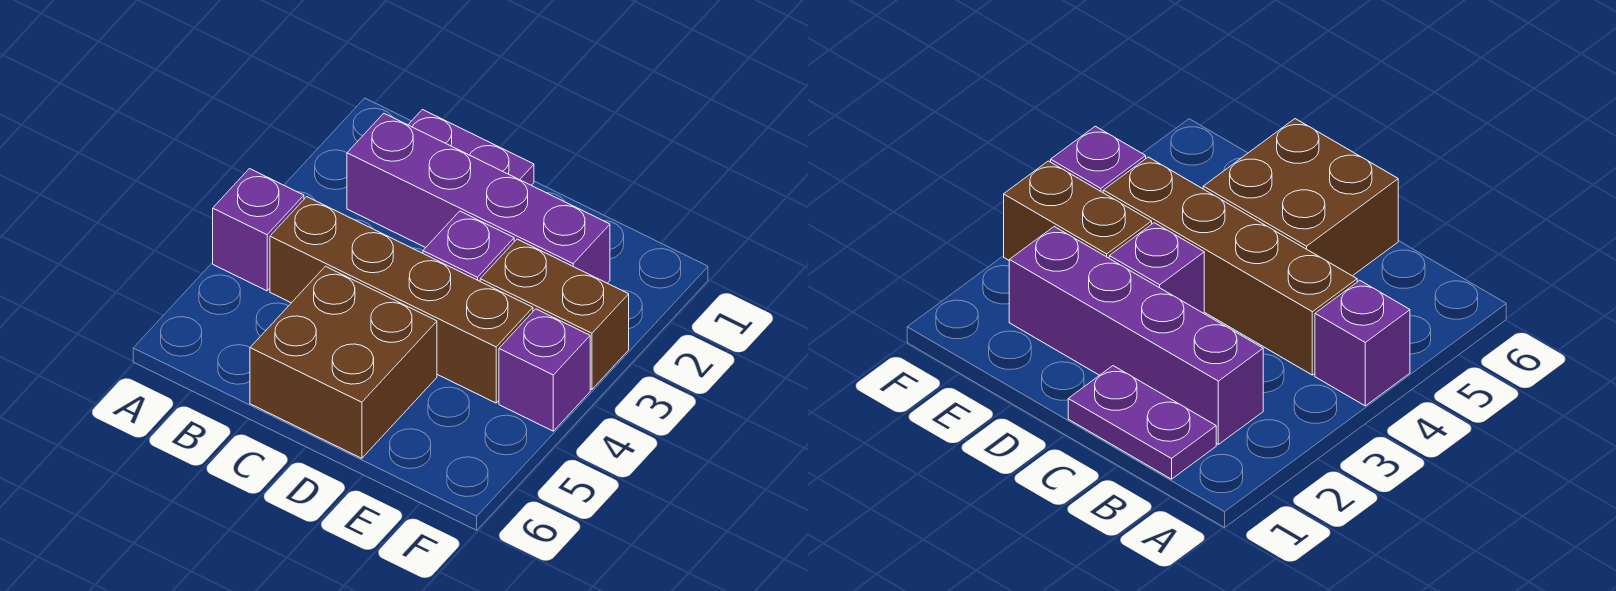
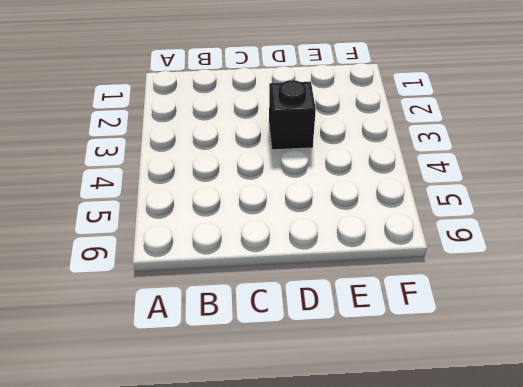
black brick D3 level 1 -> purple brick D3 level 1
none -> purple brick A4 level 1
none -> purple plate B1:C1 level 1

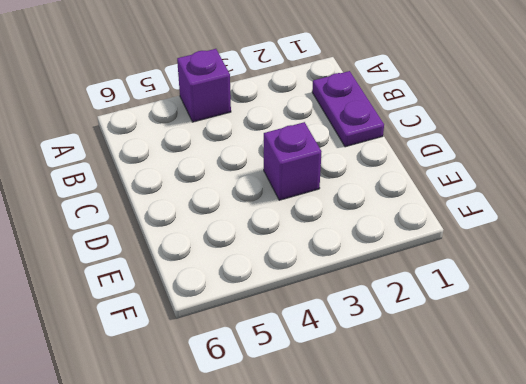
none -> purple brick B2:E2 level 1
none -> brown brick B4:E4 level 1

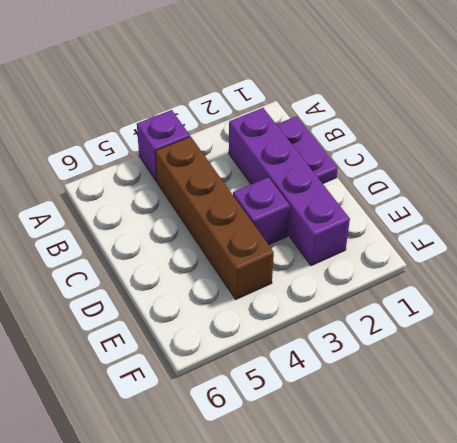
none -> brown brick C5:D6 level 1
none -> brown brick E3:F3 level 1

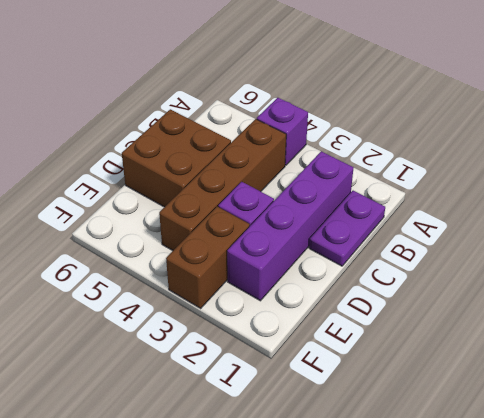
none -> purple brick F4 level 1

